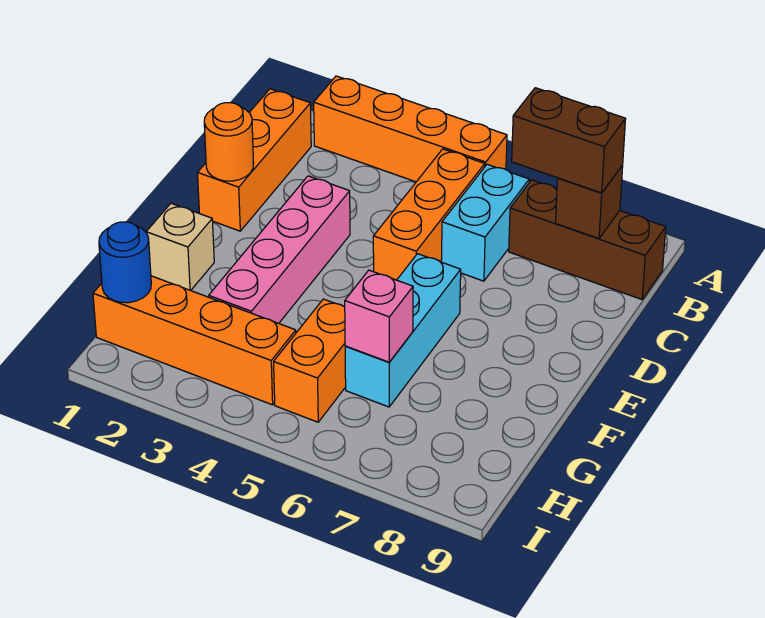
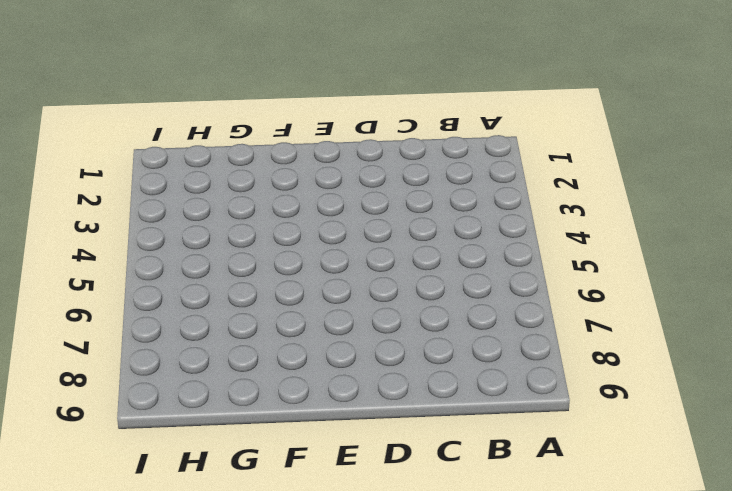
none -> orange brick A2:A5 level 1
none -> orange brick B1:D1 level 1
none -> orange brick B5:D5 level 1

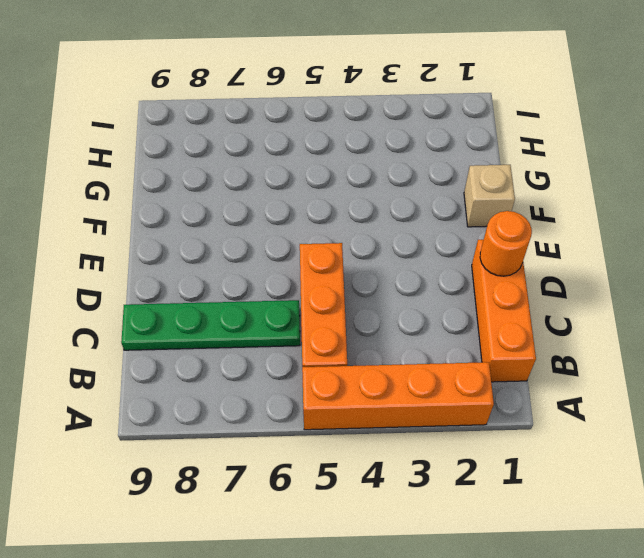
green plate C6:C9 level 1 -> cyan brick B6:C6 level 1
none -> brown brick B7:B9 level 1
none -> pink brick D3:G3 level 1
none -> cyan brick E6:G6 level 1

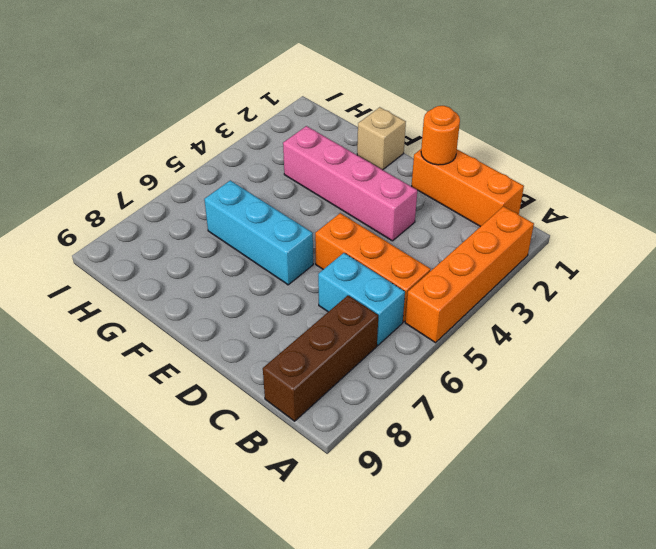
none -> orange brick G5:H5 level 1
none -> orange brick H1:H4 level 1
none -> brown brick B8 level 2

